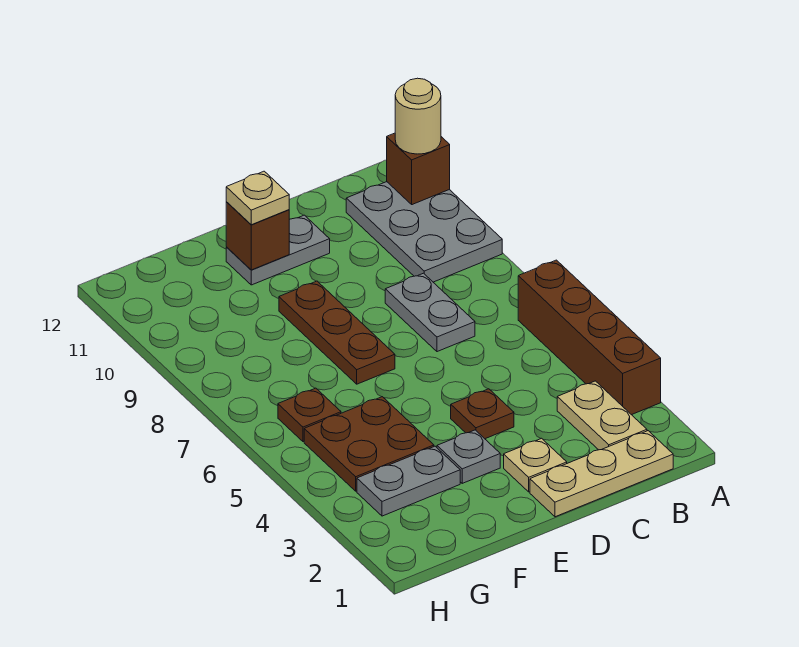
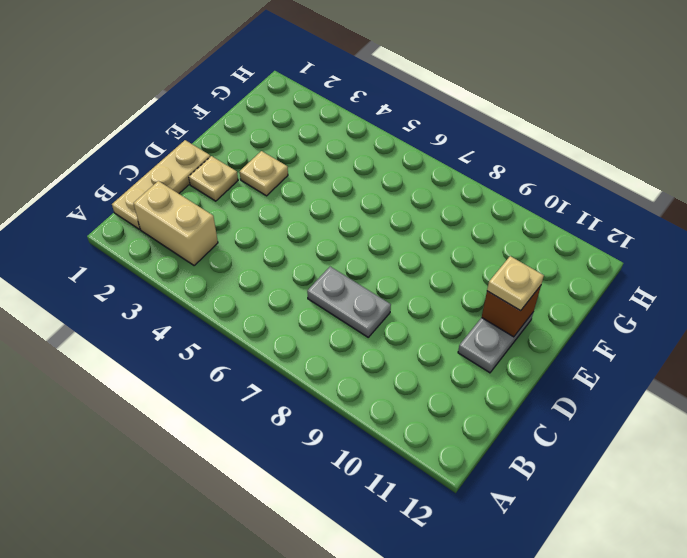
tan brick B2:B3 level 1 -> tan plate B2:B3 level 1
tan plate E3 level 1 -> grey plate E3 level 1
none -> brown brick A3:A6 level 1
none -> grey plate A9:B11 level 1
none -> brown plate D4 level 1

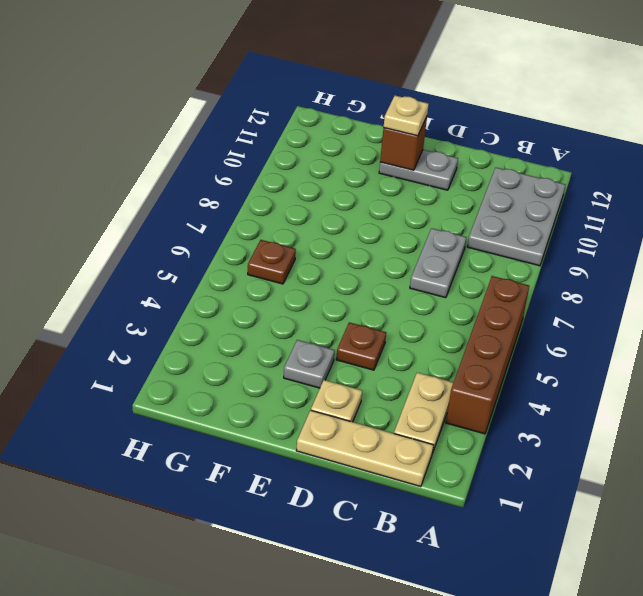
none -> brown plate E7:E9 level 1
none -> grey plate F3:G3 level 1
none -> brown plate F4:G5 level 1

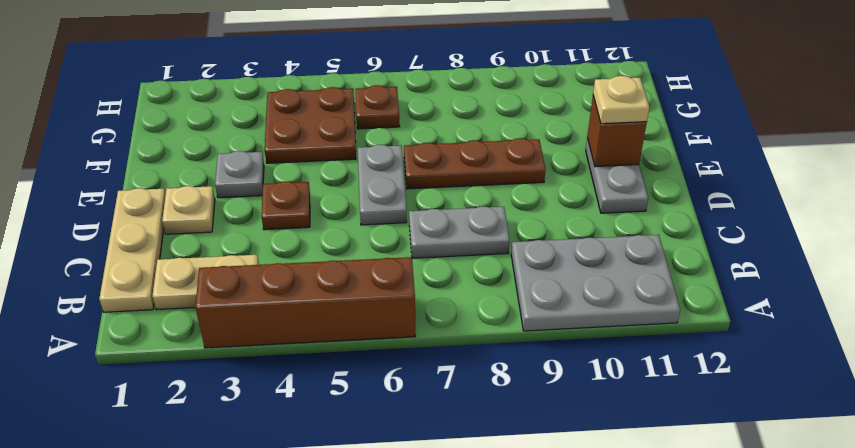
grey plate D6:E6 level 1 -> grey plate F3:G3 level 1
none -> brown brick A11 level 2
none -> tan round brick A11 level 3

